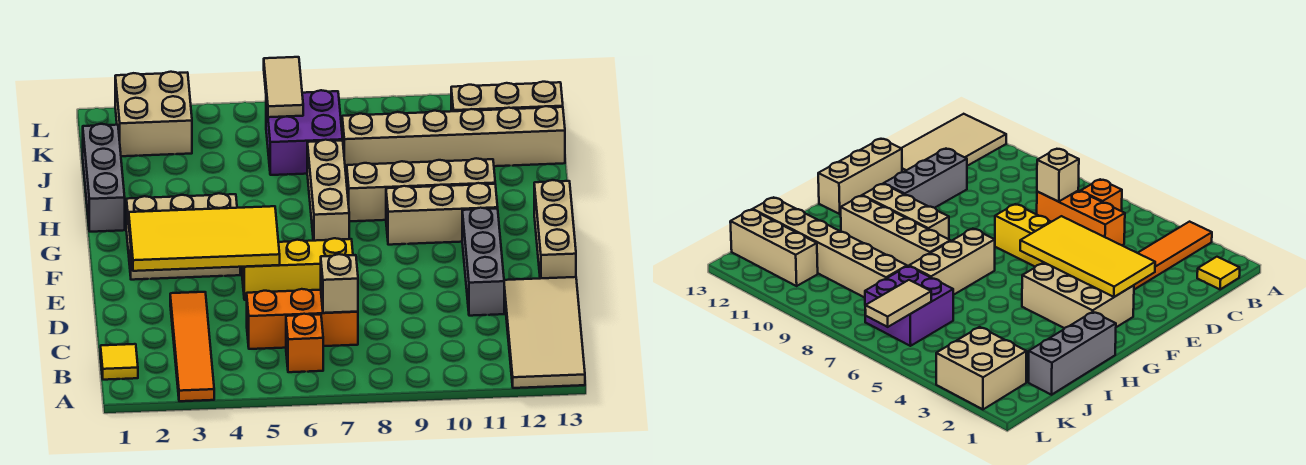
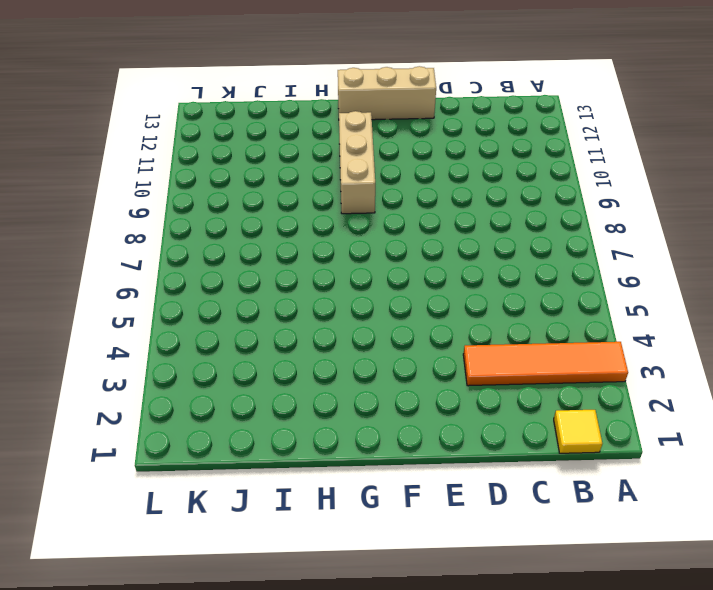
none -> tan tile A12:D13 level 1
none -> orange brick B6 level 1
none -> orange brick C5:C7 level 1

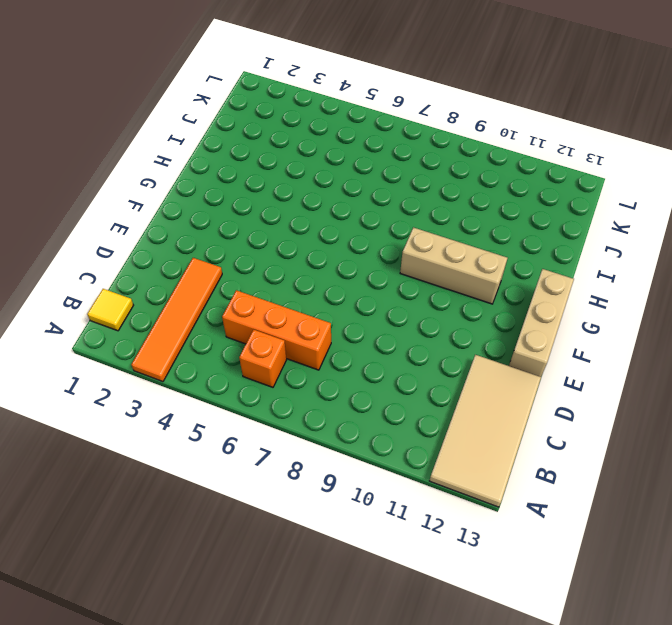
none -> grey brick D11:F11 level 1
none -> yellow brick E5:E7 level 1
none -> tan brick F2:G4 level 1

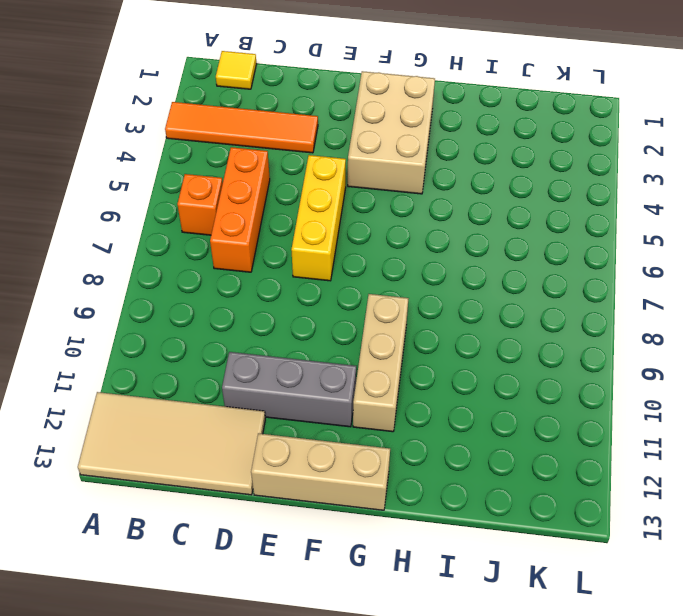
none -> tan brick G7:I7 level 1
none -> grey brick H1:J1 level 1
none -> tan brick H8:H11 level 1

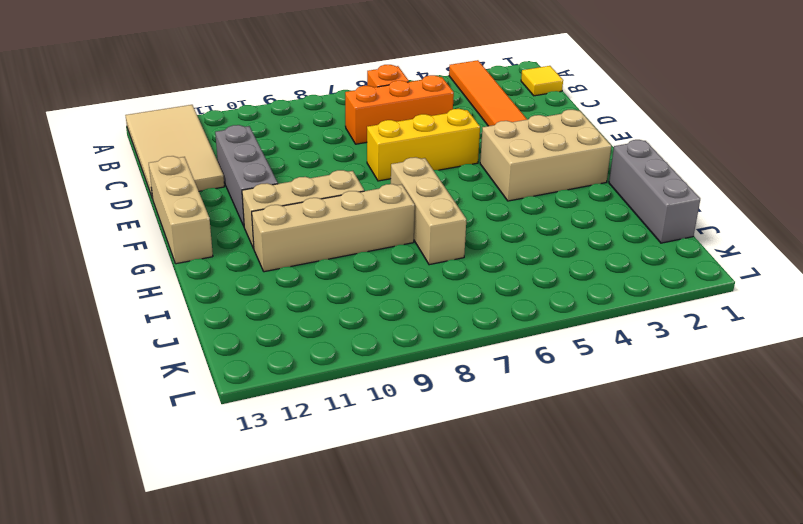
none -> purple brick J6:K7 level 1
none -> tan brick J8:J13 level 1
none -> tan brick K2:L3 level 1

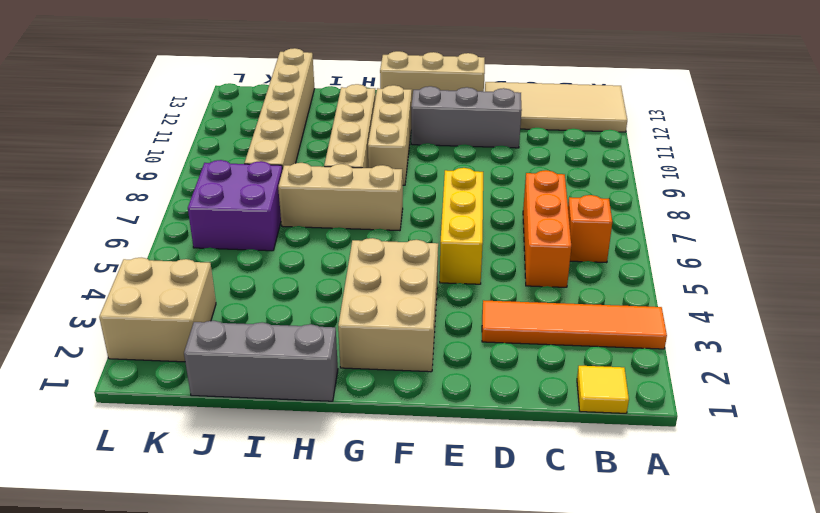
none -> tan brick K11:K13 level 1
none -> tan brick C7 level 2
none -> yellow tile E2:F5 level 2

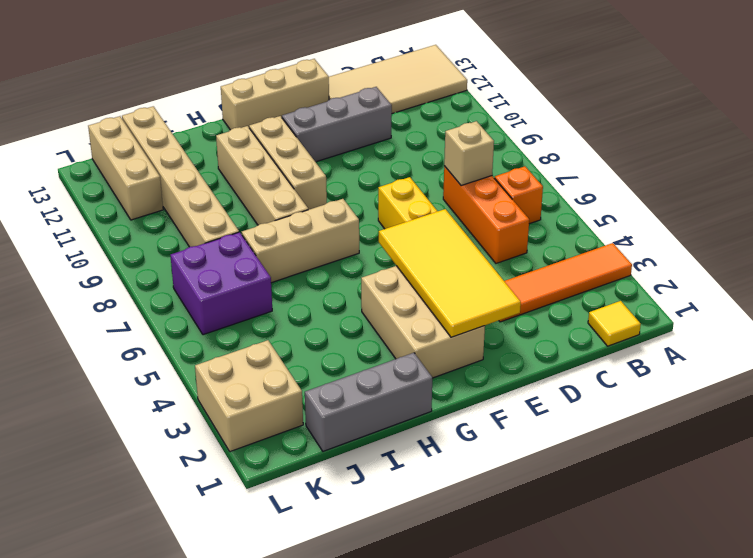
none -> tan tile K6:L6 level 2

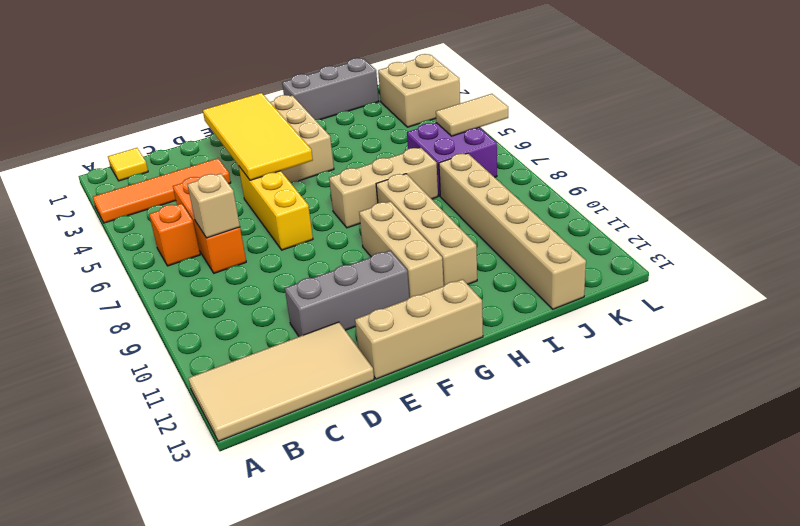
none -> tan brick K11:K13 level 1

